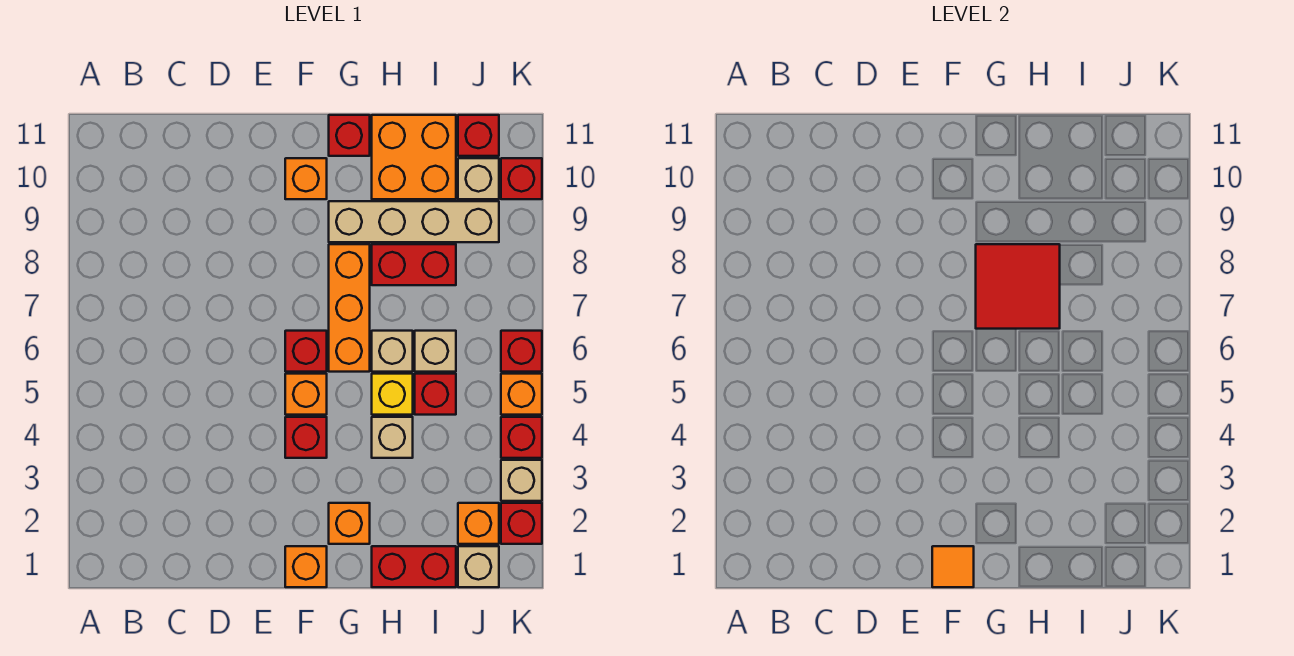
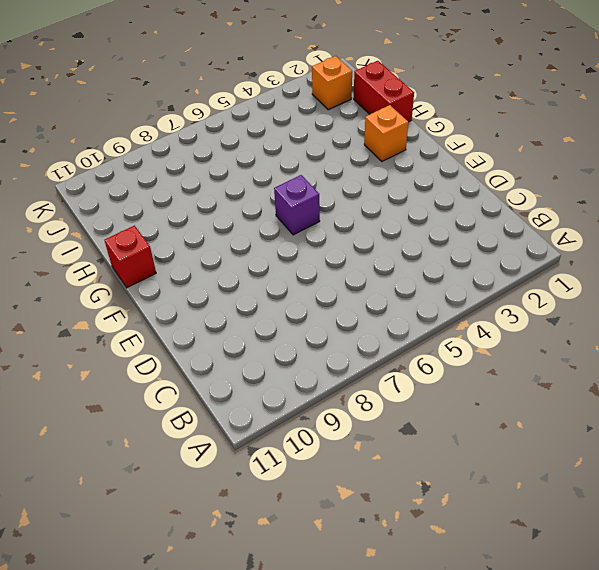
purple brick F6 level 1 -> red brick F6 level 1
none -> orange brick F1 level 1
none -> red brick F4 level 1
none -> orange brick F5 level 1

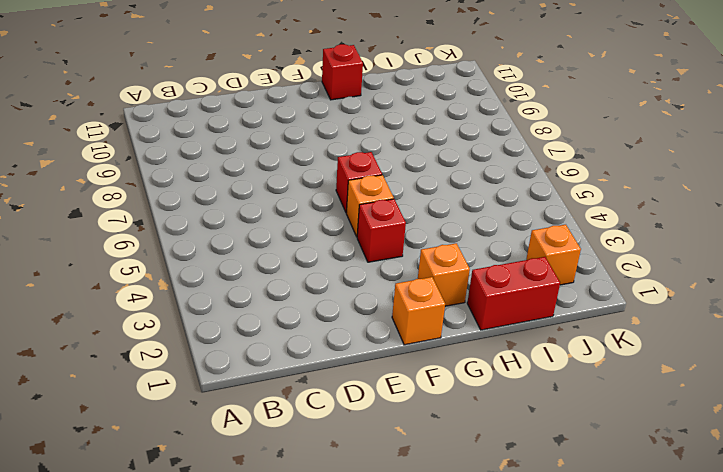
none -> orange brick F10 level 1
none -> orange brick G6:G8 level 1
none -> tan brick G9:J9 level 1

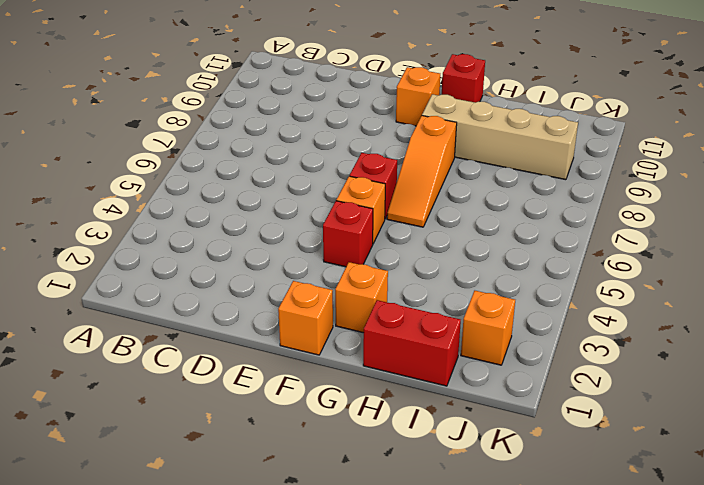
orange slope G6:G8 level 1 top 8 -> orange brick G6:G8 level 1
none -> tan brick H4 level 1
none -> yellow brick H5 level 1
none -> tan brick H6 level 1

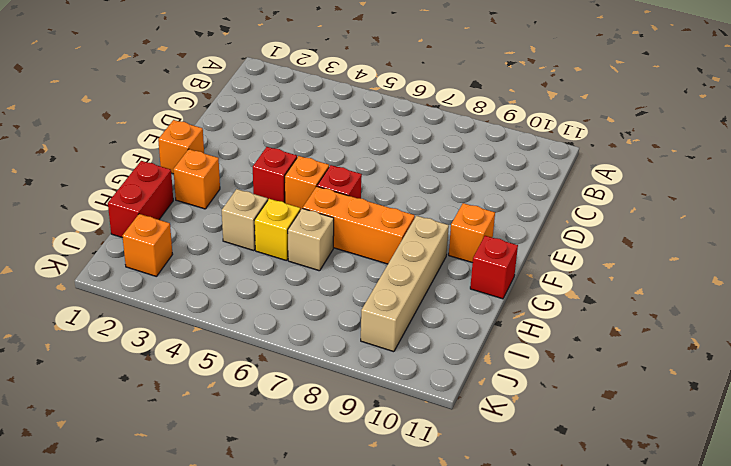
none -> red brick H8:I8 level 1
none -> orange brick H10:I11 level 1
none -> red brick I5 level 1

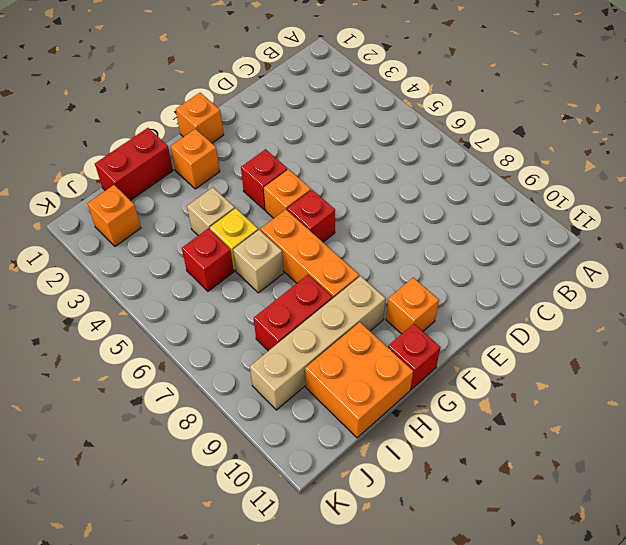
none -> tan brick I6 level 1
none -> tan brick J1 level 1
none -> tan brick J10 level 1

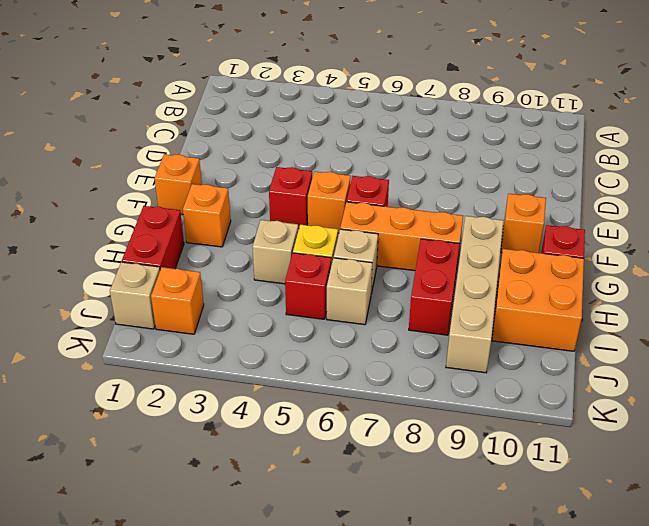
none -> tan brick J10 level 1
none -> red brick J11 level 1
none -> red brick K2 level 1

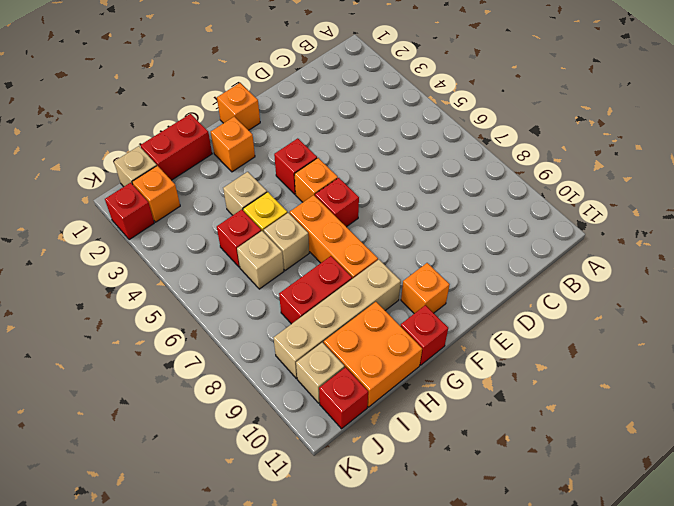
none -> tan brick K3 level 1
none -> red brick K4 level 1
none -> orange brick K5 level 1

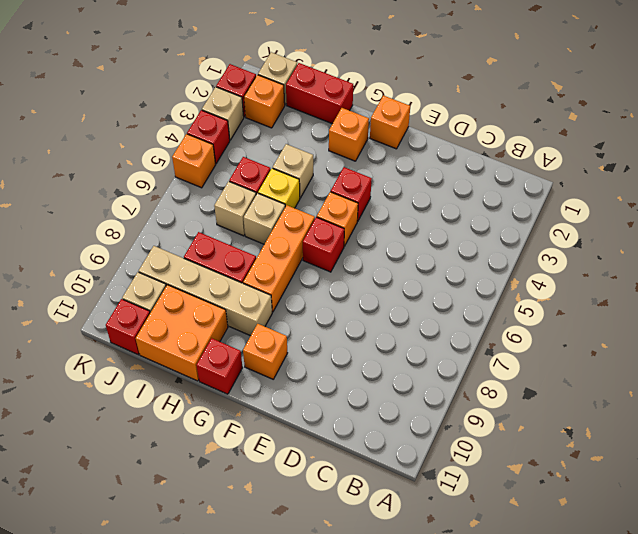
none -> red brick K6 level 1
none -> red brick K10 level 1
none -> orange tile F1 level 2

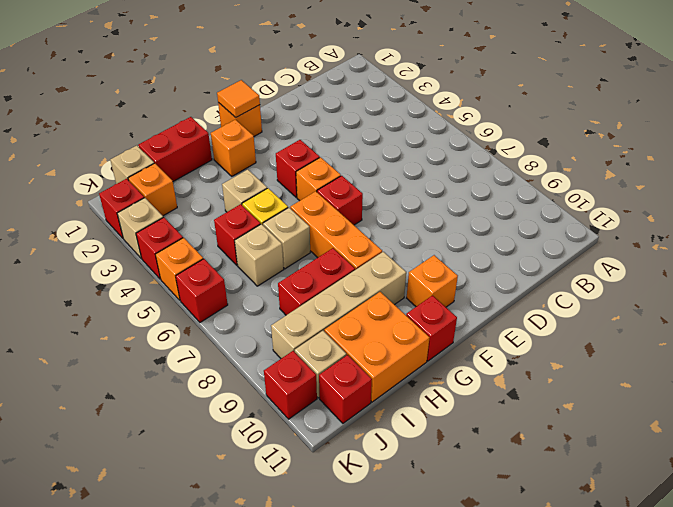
none -> red tile G7:H8 level 2

